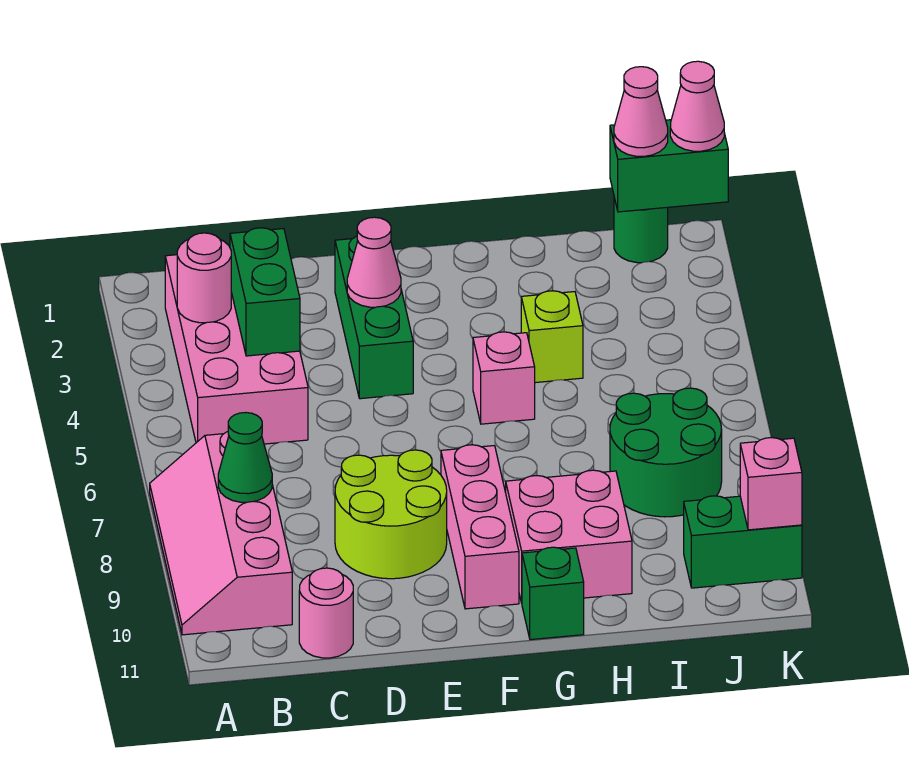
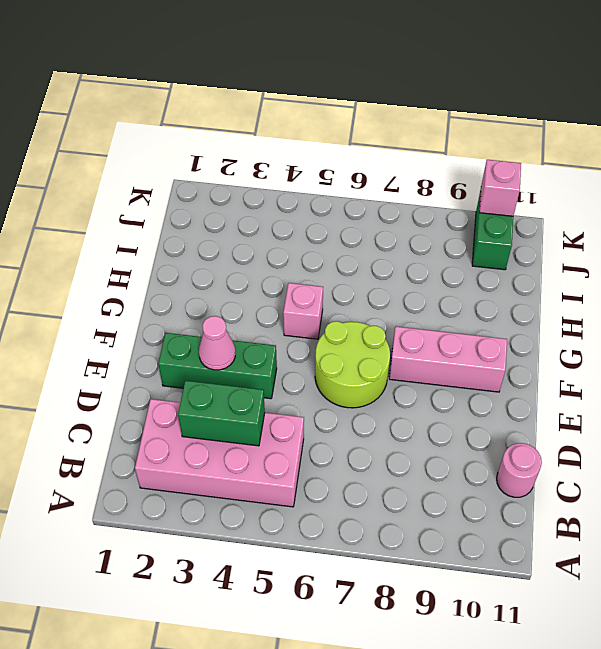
lime round brick E6:F7 level 1 -> lime round brick D8:E9 level 1
none -> pink slope A7:B10 level 1 top B
none -> pink brick G9:H10 level 1
none -> green brick G11 level 1

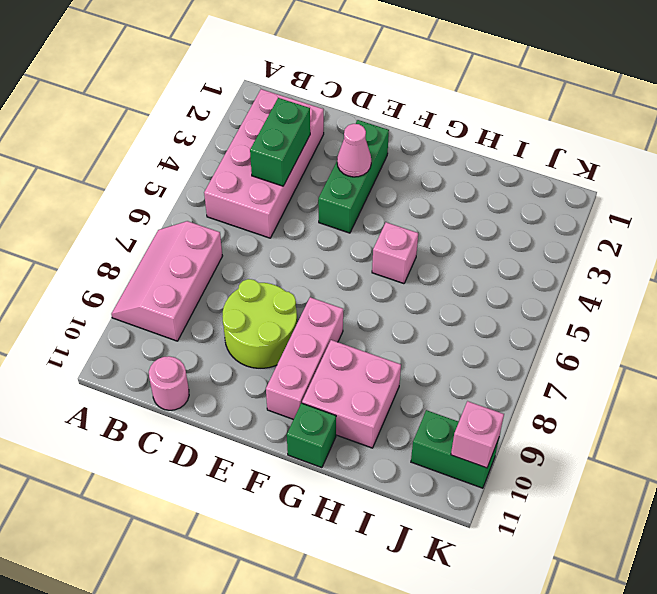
pink slope A7:B9 level 1 top B -> pink slope A7:B10 level 1 top B
none -> lime brick H4 level 1
none -> green round brick I7:J8 level 1
none -> green round brick J1 level 1

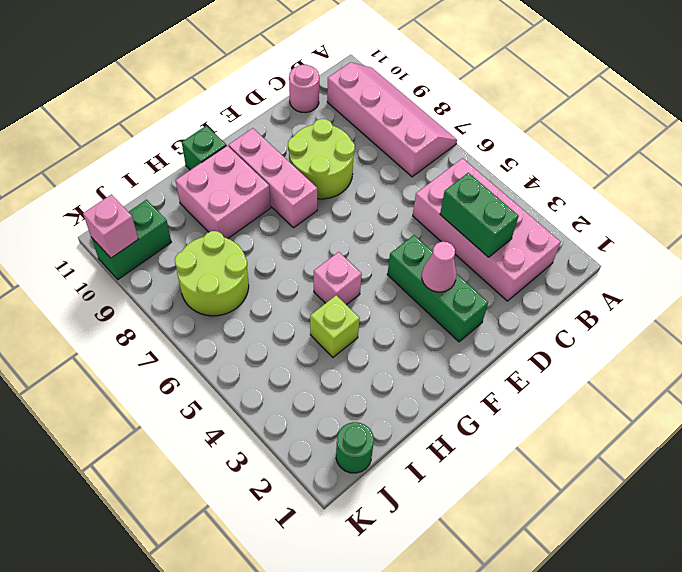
lime round brick I7:J8 level 1 -> green round brick I7:J8 level 1
none -> pink round brick B3 level 2
none -> green cone B8 level 2
none -> green brick J1:K1 level 2

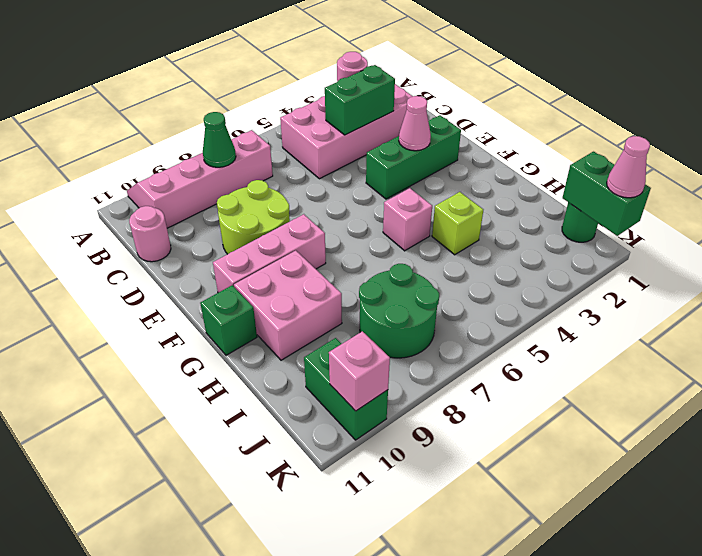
none -> pink cone J1 level 3

